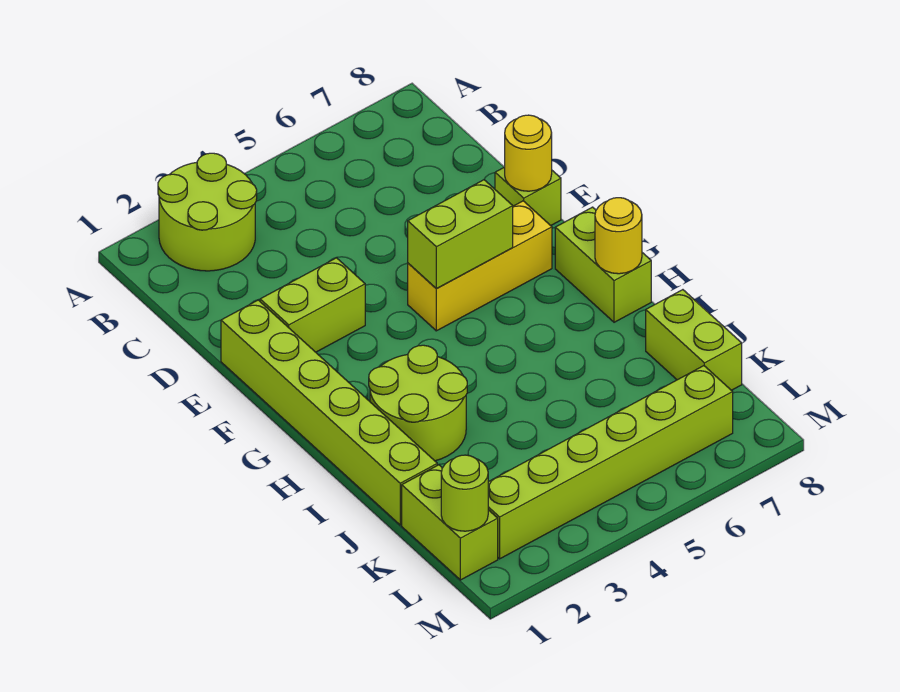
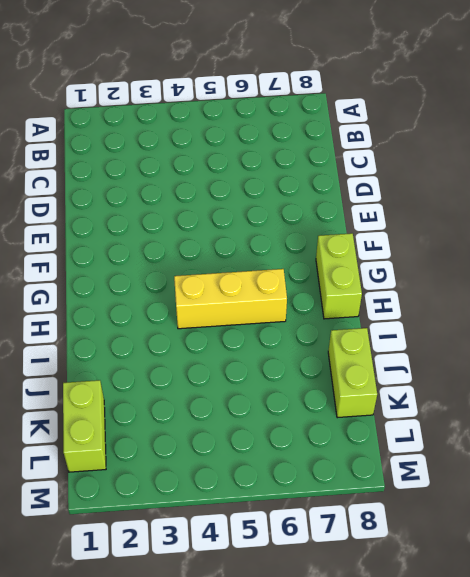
yellow brick H4:H6 level 1 -> yellow brick F5:F7 level 1
none -> lime round brick A2:B3 level 1
none -> lime brick E1:J1 level 1
none -> lime brick E2:E3 level 1

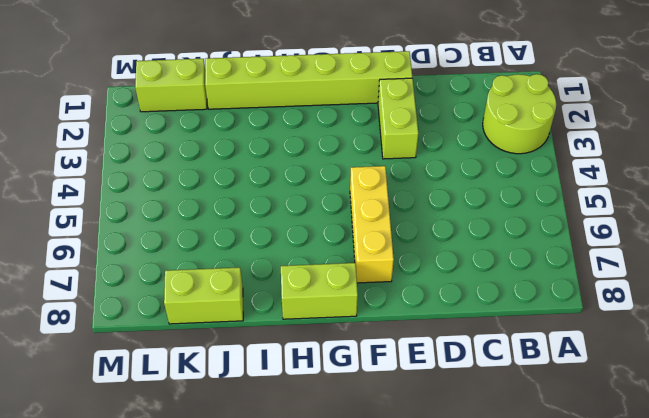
none -> lime brick E8 level 1
none -> lime round brick H2:I3 level 1
none -> lime brick L2:L7 level 1

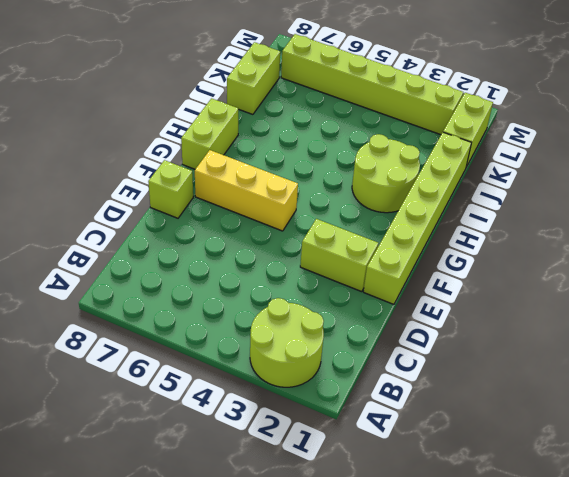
none -> yellow round brick E8 level 2
none -> lime brick F5:F6 level 2
none -> yellow round brick H8 level 2

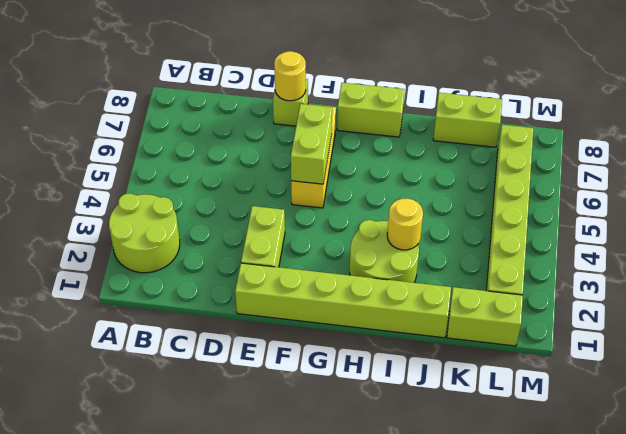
yellow round brick I3 level 2 -> yellow round brick H8 level 2
none -> lime round brick L1 level 2

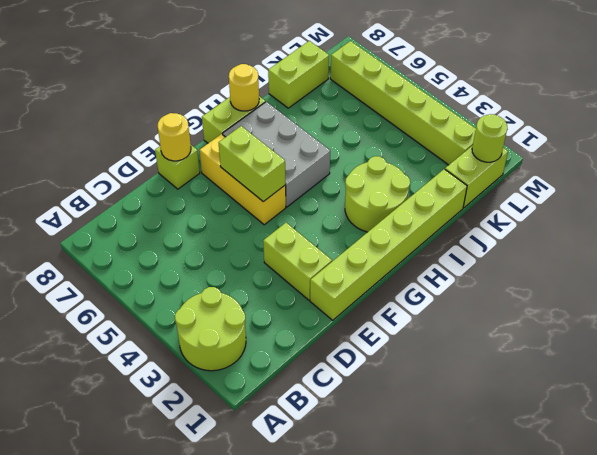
grey brick G5:H7 level 1 -> none

